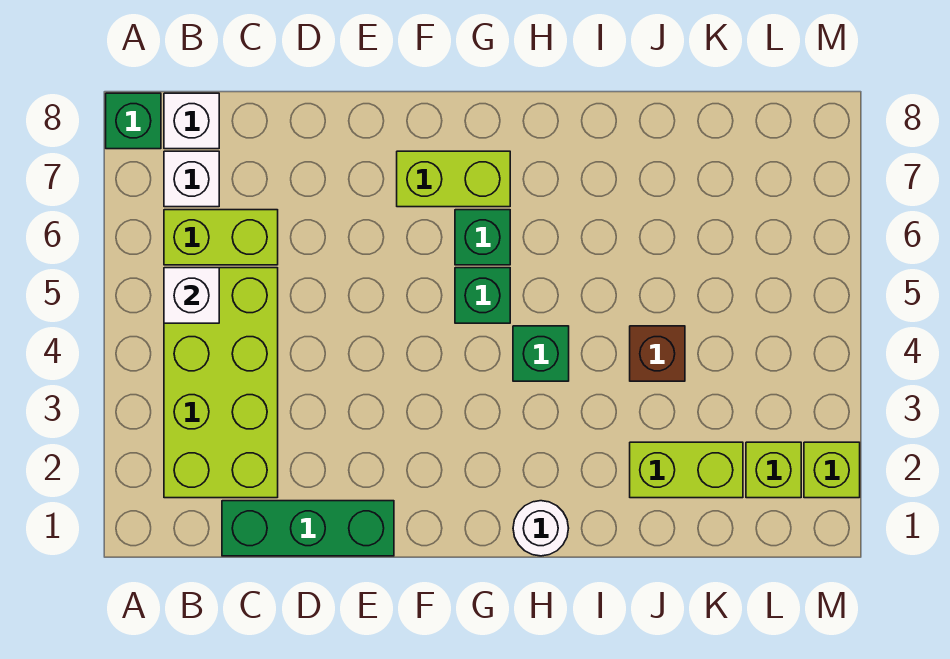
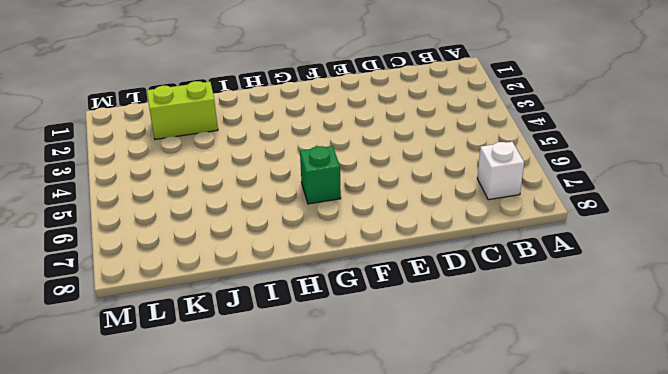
none -> green brick A8 level 1
none -> lime brick B2:C5 level 1
none -> lime brick B6:C6 level 1

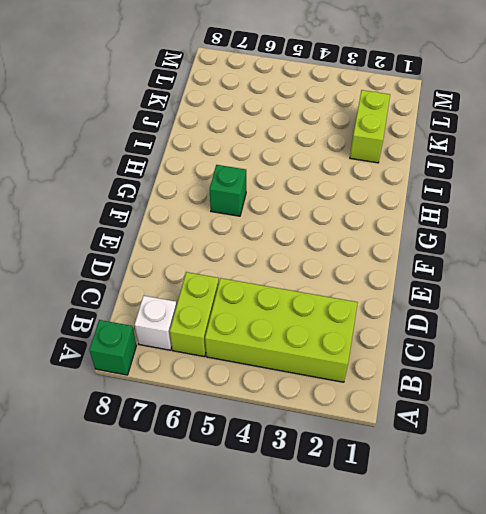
none -> white brick B8 level 1
none -> green brick C1:E1 level 1
none -> lime brick F7:G7 level 1

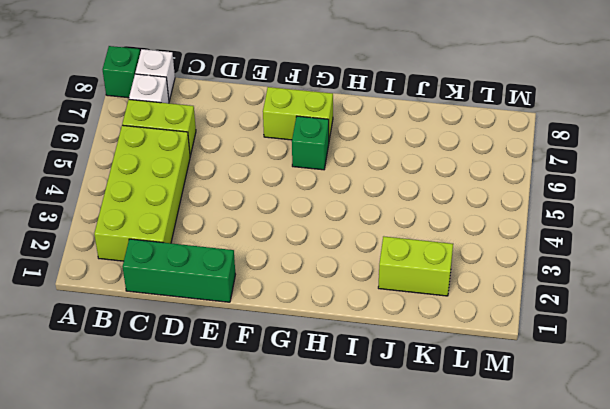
none -> green brick G5 level 1
none -> white round brick H1 level 1
none -> green brick H4 level 1

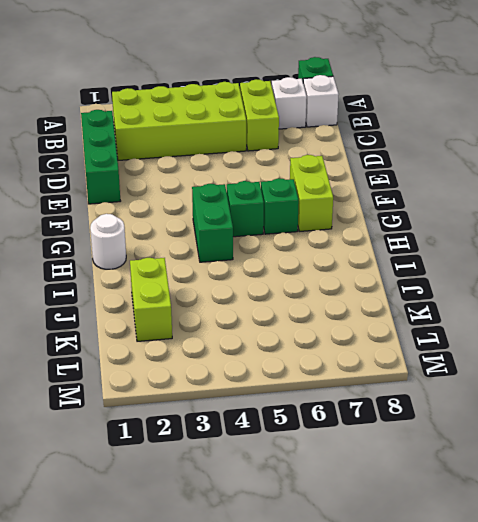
green brick G4:H4 level 1 -> green brick H4 level 1
none -> brown brick J4 level 1
none -> lime brick L2 level 1
none -> lime brick M2 level 1

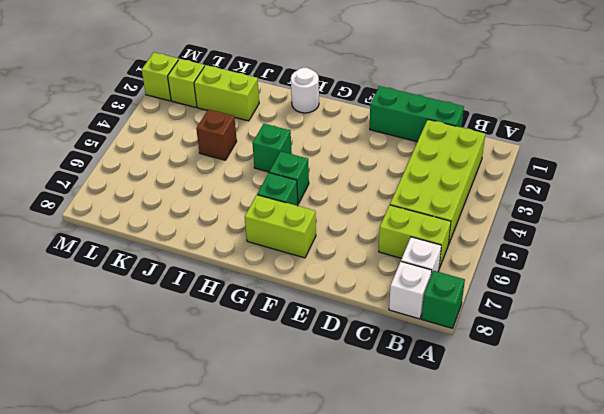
none -> white brick B5 level 2

